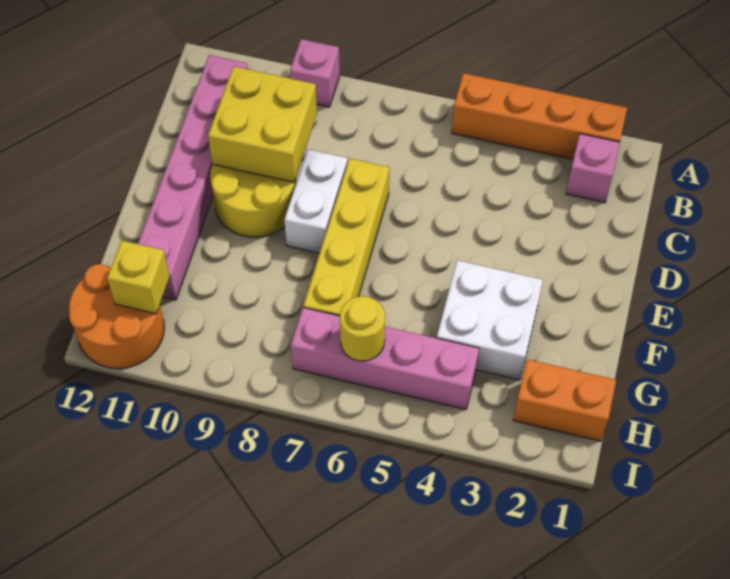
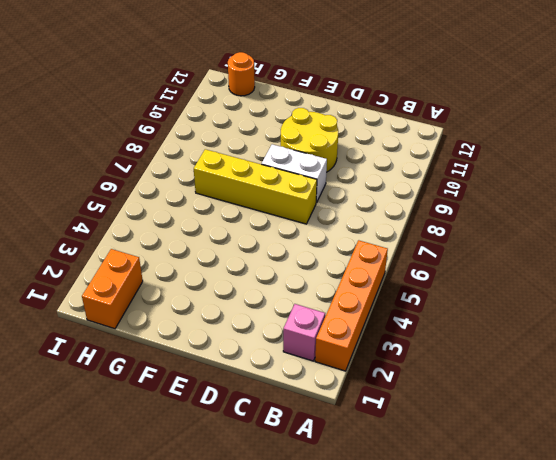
orange round brick H12 level 1 -> orange round brick H11:I12 level 1
none -> pink brick A9 level 1
none -> pink brick B11:G11 level 1
none -> white brick F3:G4 level 1

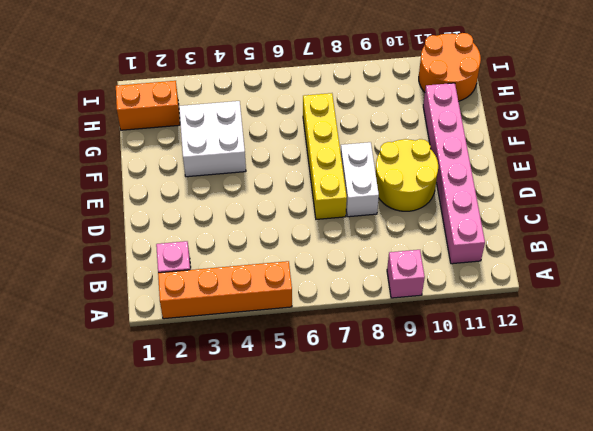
none -> pink brick H4:H7 level 1
none -> yellow brick C9:D10 level 2
none -> yellow round brick H6 level 2

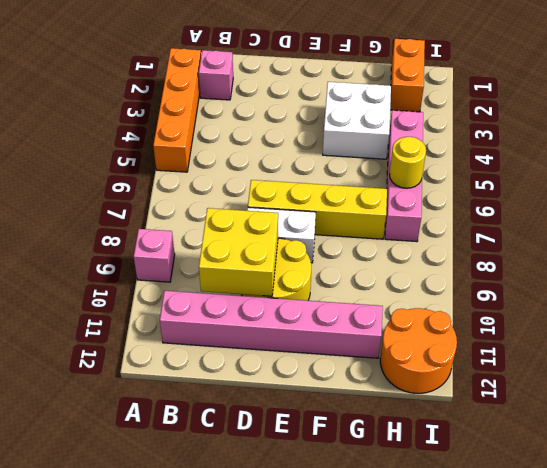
none -> yellow brick H11 level 2

